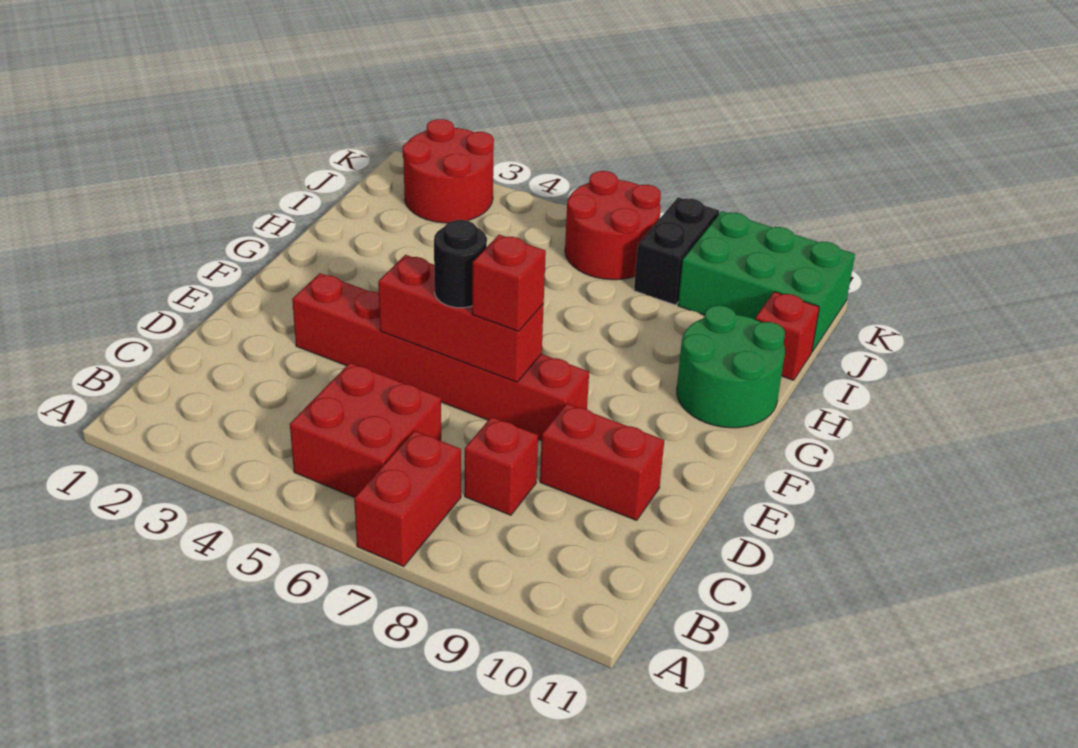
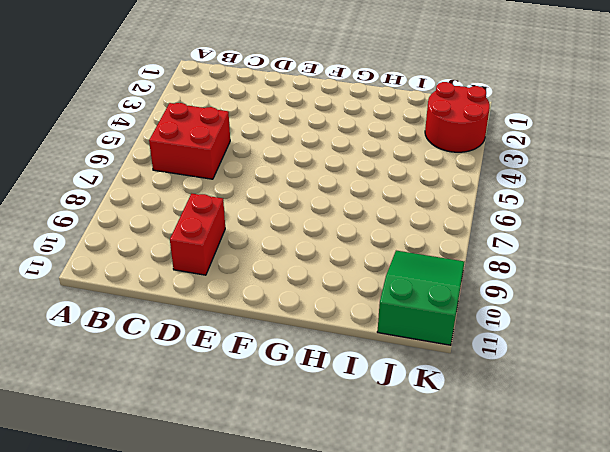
green slope J9:K11 level 1 top 11 -> green brick J9:K11 level 1
none -> red brick A7:B7 level 1
none -> red brick C8 level 1
none -> red brick E3:E8 level 1

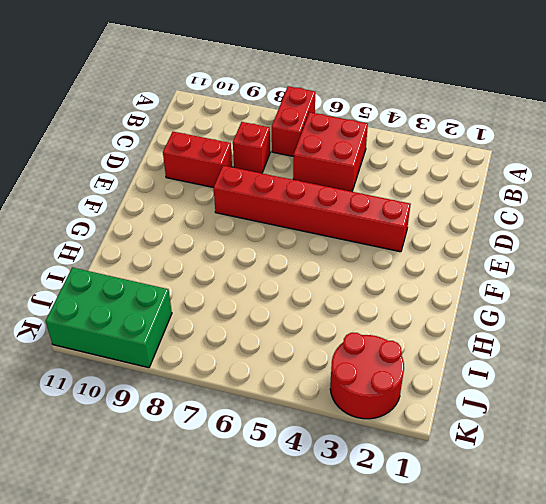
none -> green round brick G10:H11 level 1
none -> red brick I11 level 1
none -> red round brick J6:K7 level 1

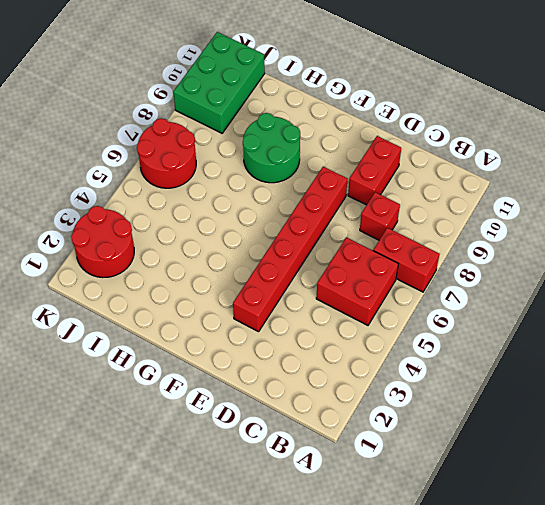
green round brick G8:H9 level 1 -> green round brick G10:H11 level 1
none -> red brick I11 level 1
none -> black brick J8:K8 level 1
none -> red brick E5:E7 level 2

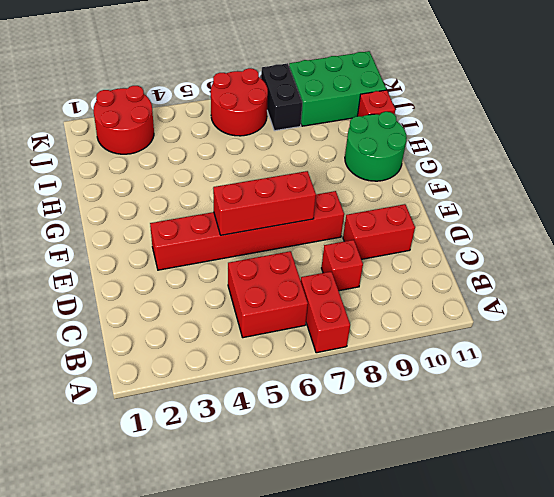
none -> black round brick E6 level 3
none -> red brick E7 level 3

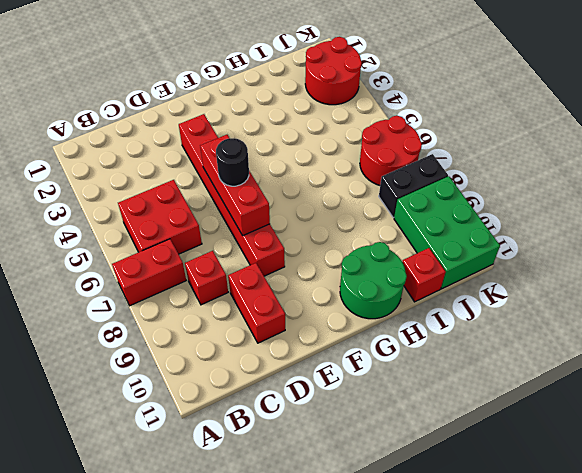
none -> red brick E7 level 3

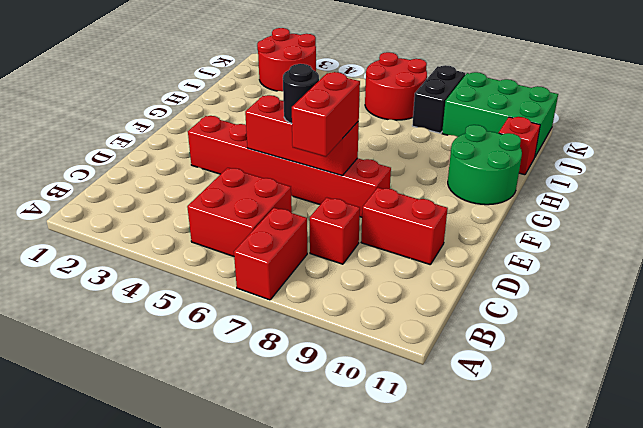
red brick D7:E7 level 3 -> red brick E7 level 3

